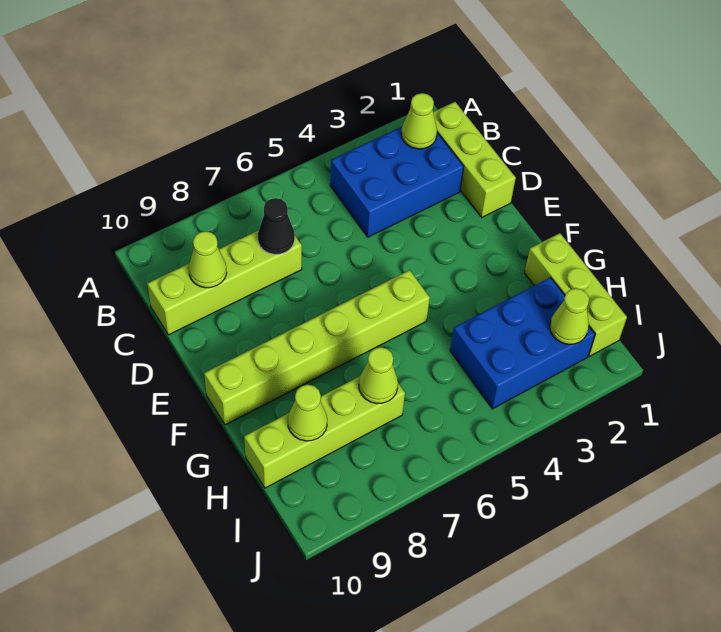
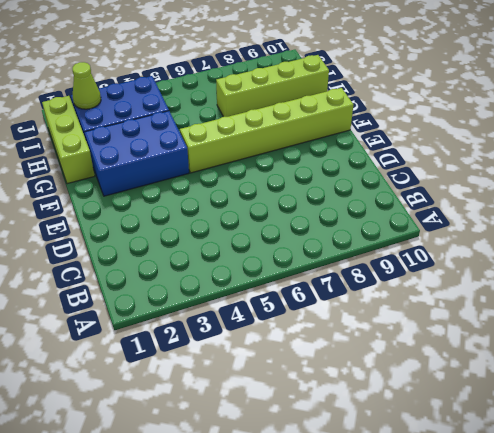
blue brick F2:G4 level 1 -> blue brick B2:C4 level 1
none -> lime brick B1:D1 level 1
none -> lime brick C7:C10 level 1
none -> lime cone B2 level 2

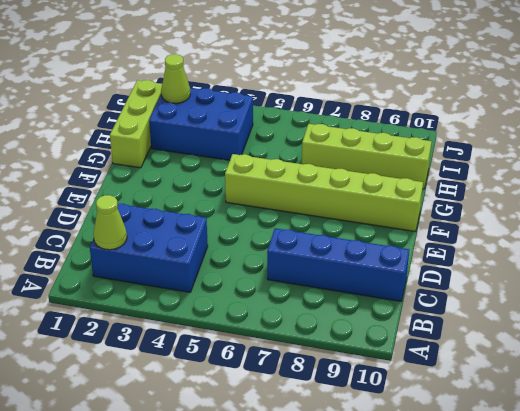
blue brick C7:C10 level 1 -> lime brick C7:C10 level 1
none -> lime brick B1:D1 level 1
none -> black cone C7 level 2
none -> lime cone C9 level 2

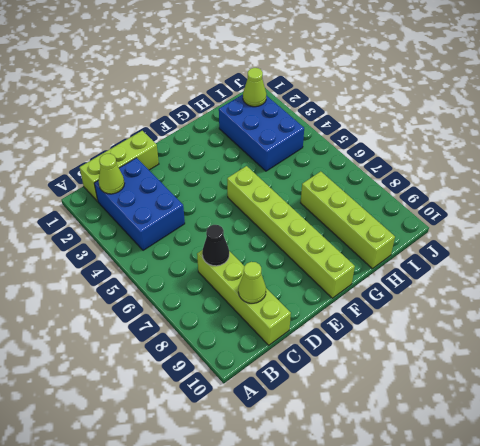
none -> lime brick G1:I1 level 1
none -> lime cone H7 level 2
none -> lime cone H9 level 2

